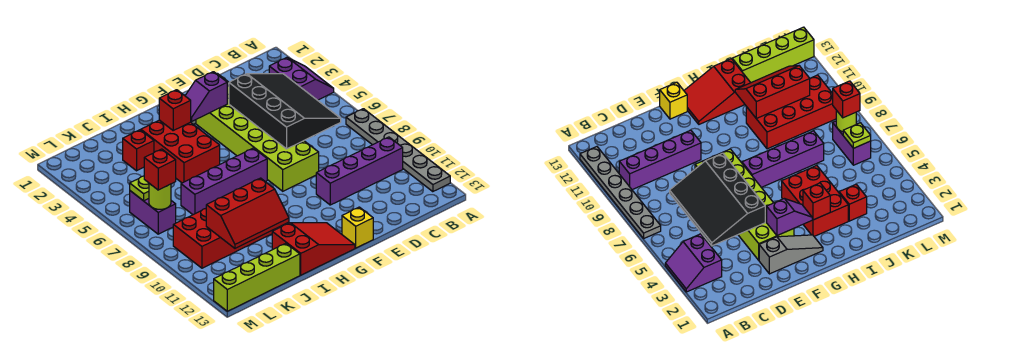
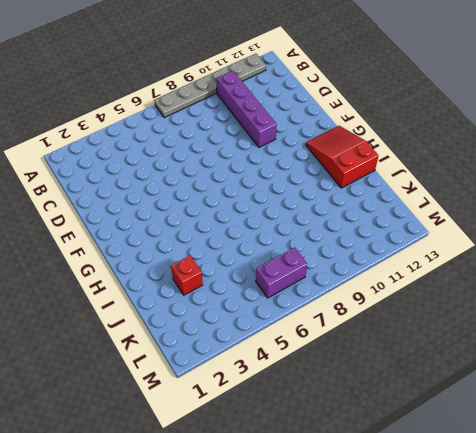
none -> purple slope A3:B4 level 1 top B
none -> grey slope E2:G2 level 1 top E
none -> lime brick E3:F8 level 1

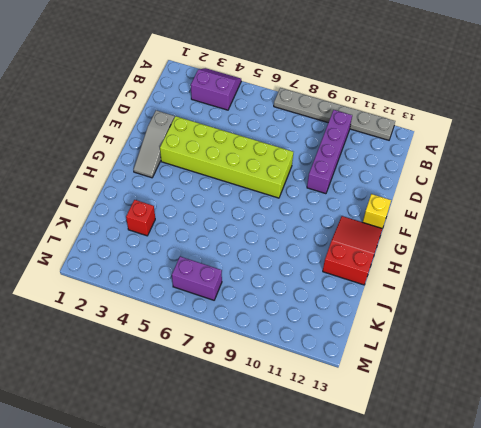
none -> purple brick G7:J7 level 1
none -> red brick H3:I5 level 1
none -> red brick I9:L10 level 1

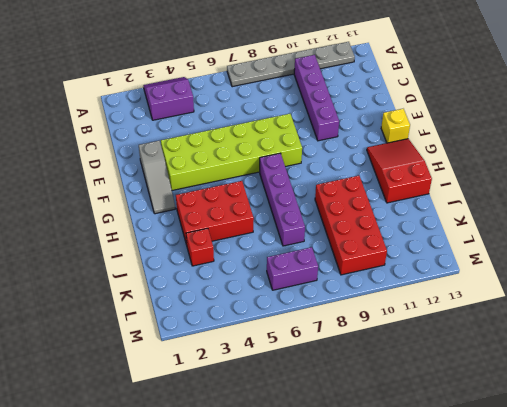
none -> lime brick J13:M13 level 1
none -> black slope C4:E7 level 2 top E
none -> purple slope F3:G3 level 2 top F

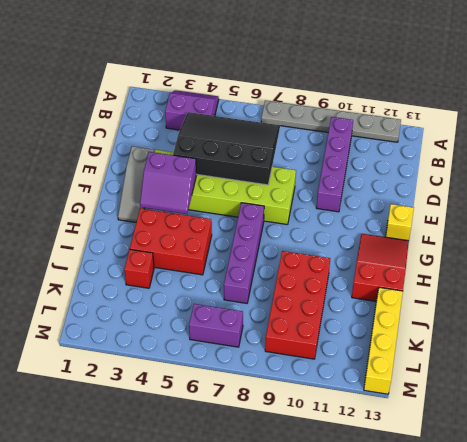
purple slope F3:G4 level 2 top F -> purple slope F3:G3 level 2 top F
yellow brick J13:M13 level 1 -> lime brick J13:M13 level 1
none -> red brick H3 level 2
none -> red slope I10:K11 level 2 top 10
none -> lime plate L6 level 2

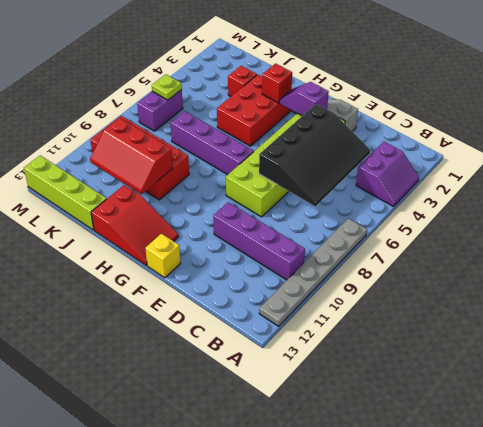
none -> lime round brick L7 level 2
none -> red brick L7 level 3

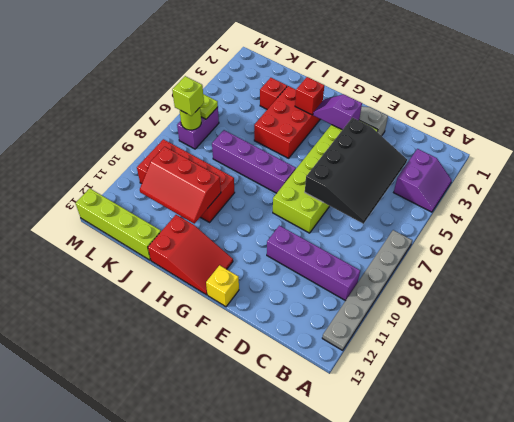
lime brick L7 level 3 -> red brick L7 level 3

